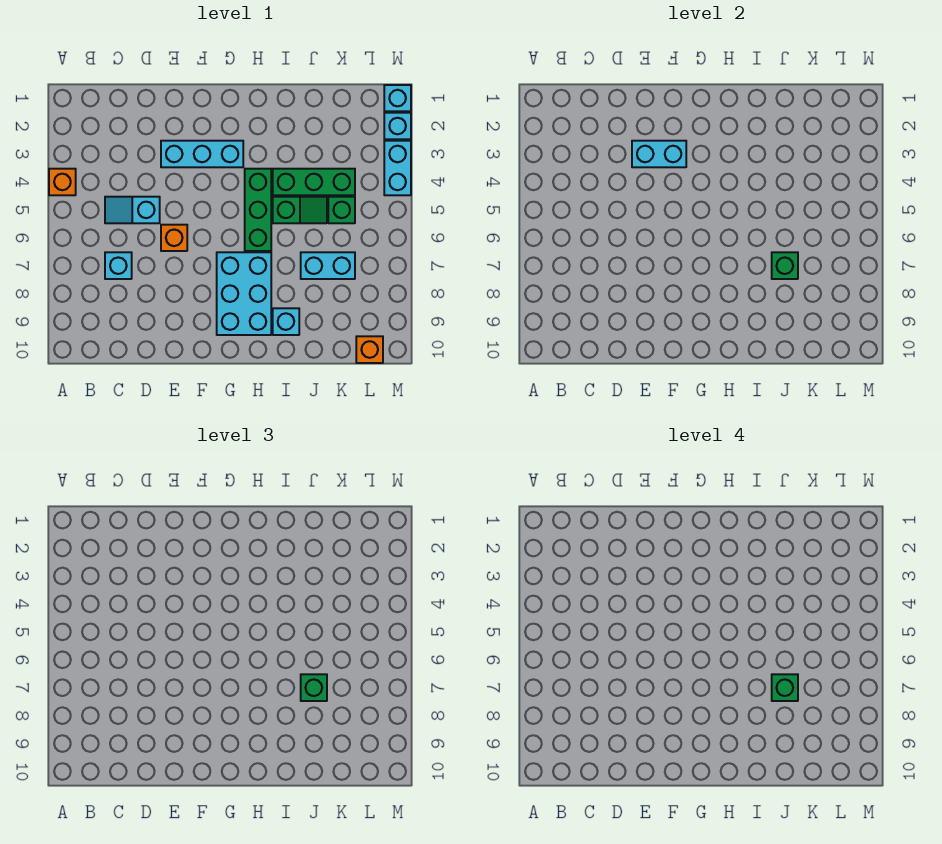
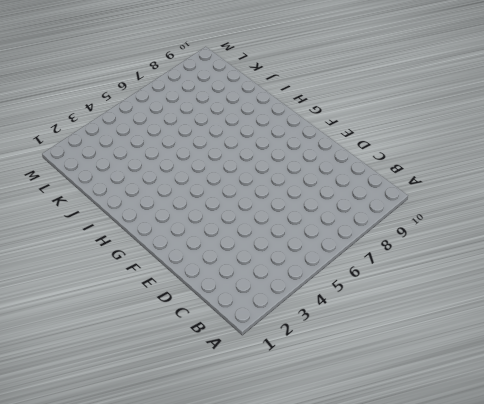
none -> orange brick A4 level 1
none -> cyan slope C5:D5 level 1 top D
none -> cyan brick C7 level 1

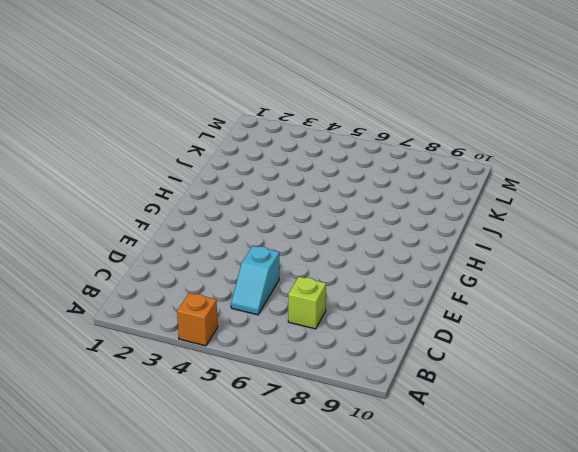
lime brick C7 level 1 -> cyan brick C7 level 1
none -> cyan brick E3:G3 level 1
none -> orange brick E6 level 1
none -> cyan brick G7:H9 level 1

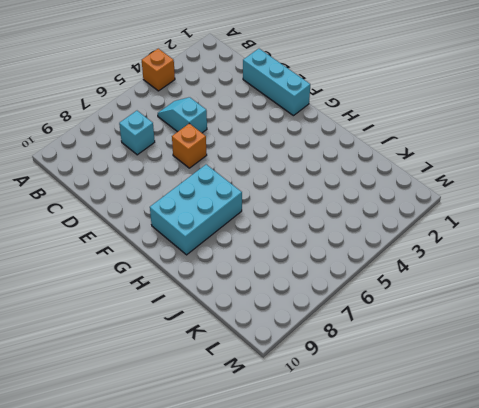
cyan brick D1:F1 level 1 -> cyan brick E3:G3 level 1
none -> green brick H4:H6 level 1
none -> green brick I4:K4 level 1
none -> green slope I5:J5 level 1 top I

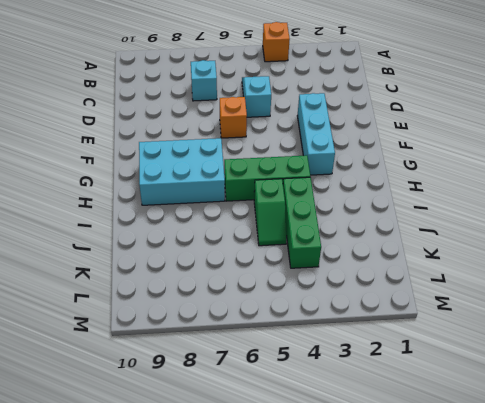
none -> cyan brick I9 level 1
none -> cyan brick J7:K7 level 1
none -> green brick K5 level 1

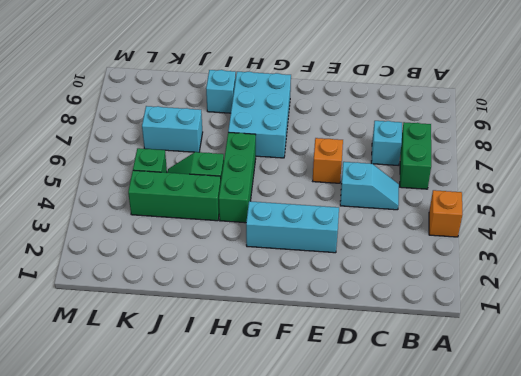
green brick B6:B7 level 1 -> none
none -> orange brick L10 level 1
none -> cyan brick M1 level 1
none -> cyan brick M2 level 1

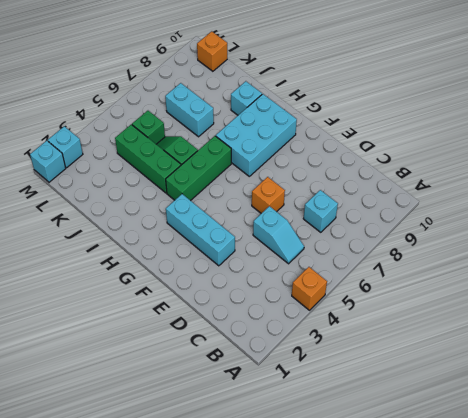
none -> cyan brick M3:M4 level 1
none -> cyan brick E3:F3 level 2
none -> green brick J7 level 2

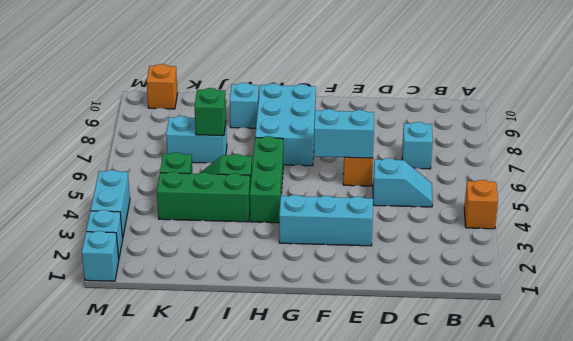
cyan brick E6:F6 level 2 -> cyan brick E3:F3 level 2
none -> green brick J7 level 3
none -> green brick J7 level 4

